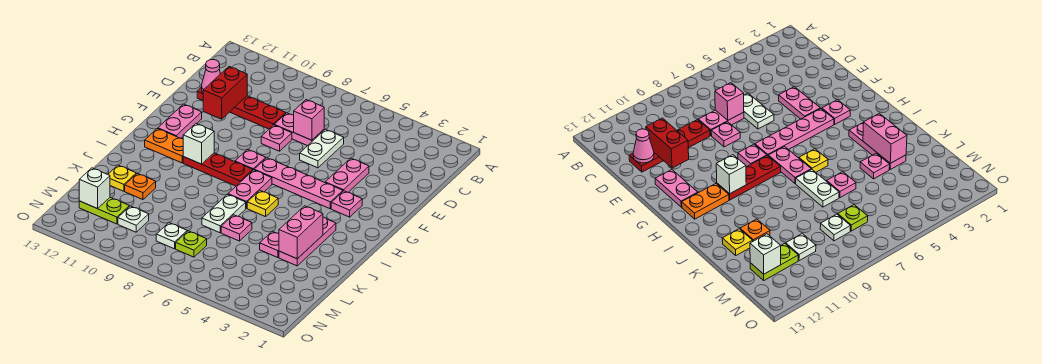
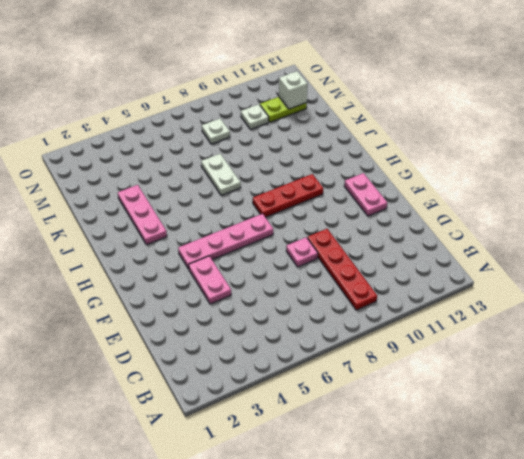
red plate B9:E9 level 1 -> red plate D9:D12 level 1
none -> white plate D6:E6 level 1
none -> pink plate D7:D8 level 1
none -> pink plate G3 level 1

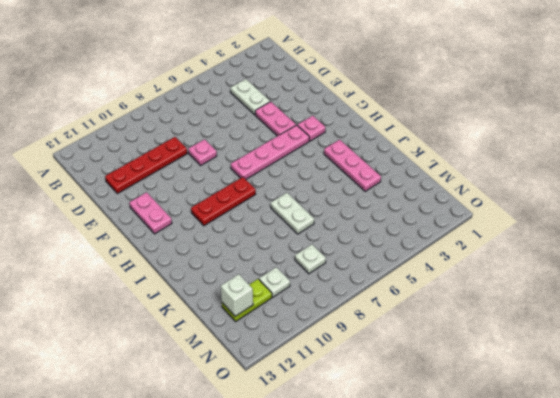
white plate C4:D4 level 1 -> white plate D6:E6 level 1
none -> pink plate D7:D8 level 1
none -> pink plate G8 level 1
none -> pink plate H7:I7 level 1

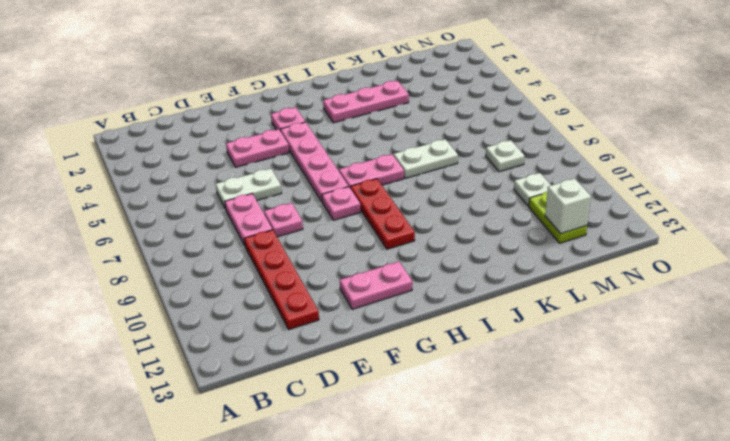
none -> orange plate H11:H12 level 1
none -> yellow plate I6 level 1
none -> pink plate K4 level 1

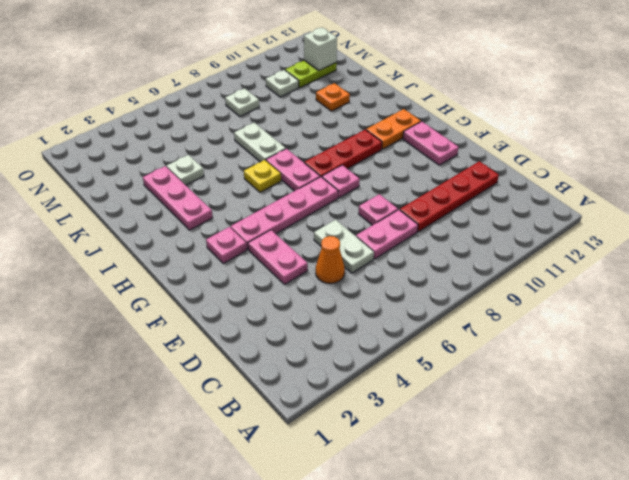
orange cone D5 level 1 -> none
white plate K4 level 1 -> pink plate K4 level 1
none -> pink plate K6 level 1
none -> yellow plate K12 level 1
none -> lime plate M7 level 1

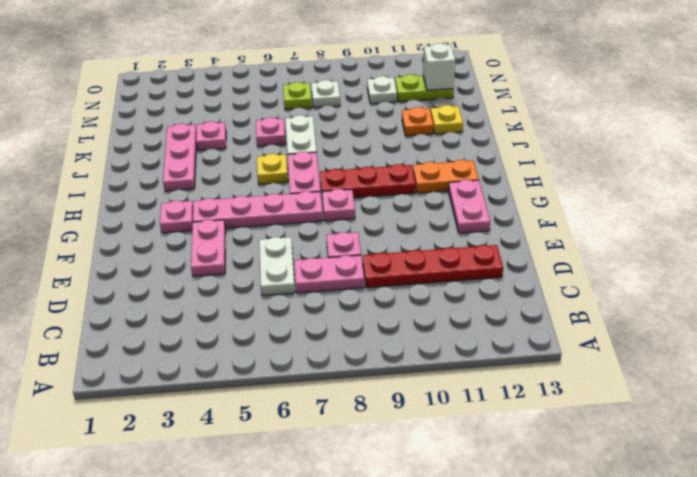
none -> pink brick D7 level 2
none -> red brick D11:E11 level 2
none -> pink cone D12 level 2

